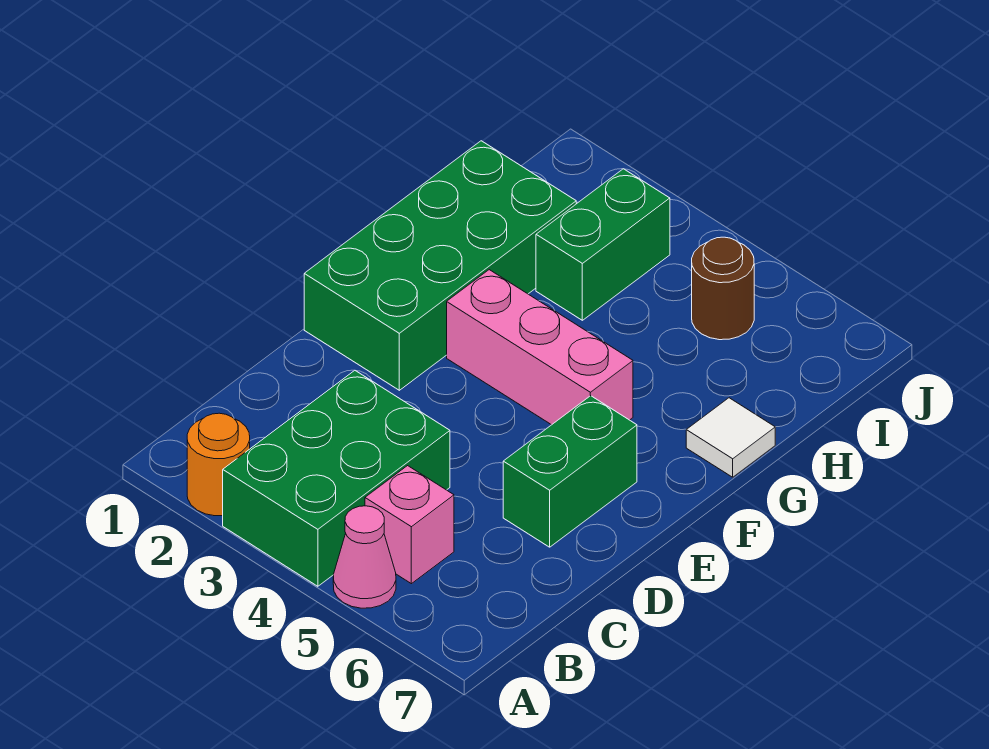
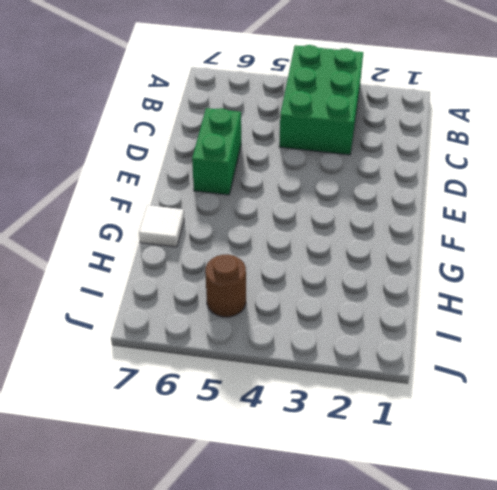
none -> orange round brick A2 level 1
none -> pink cone A5 level 1

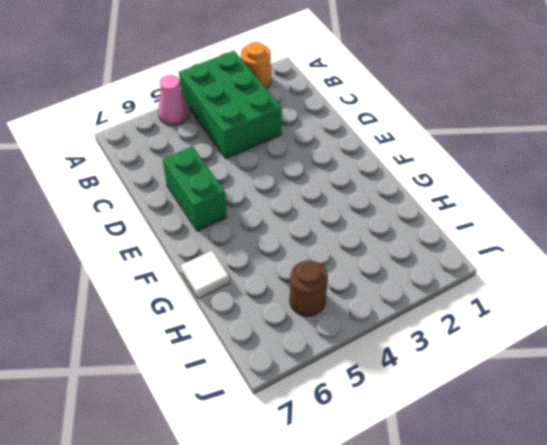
none -> pink brick B5 level 1
none -> green brick E1:H2 level 1

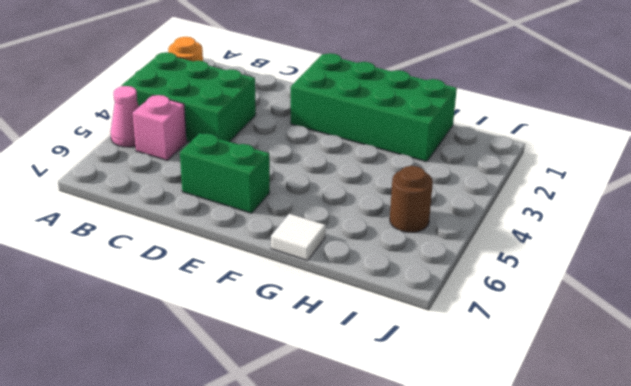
none -> pink brick F3:F5 level 1
none -> green brick H3:I3 level 1

